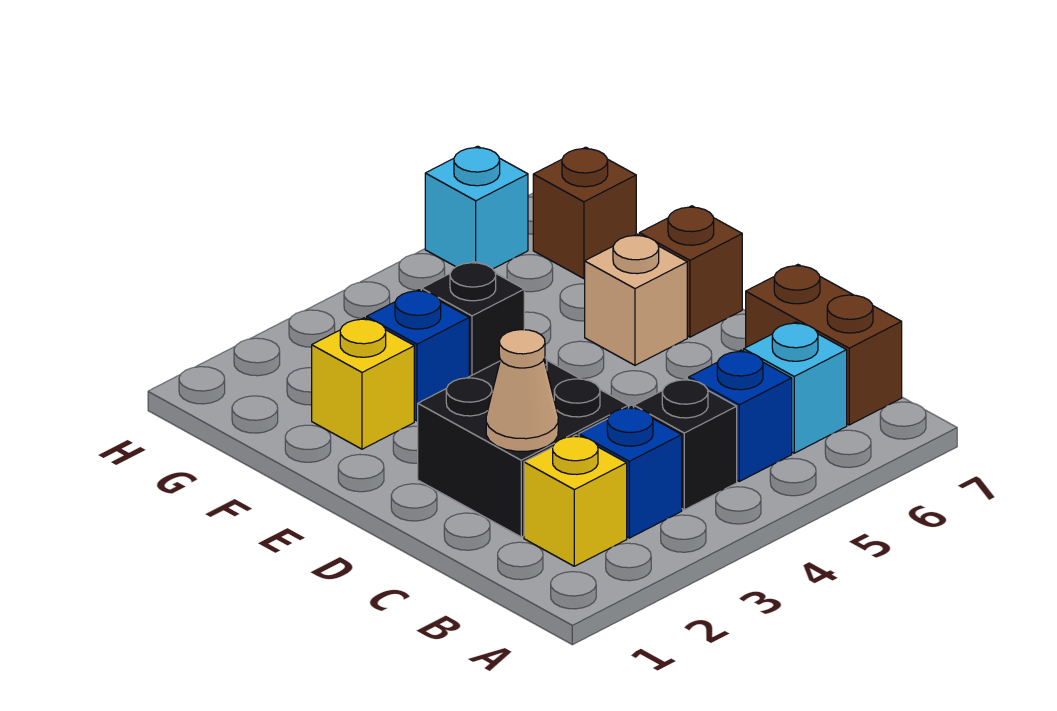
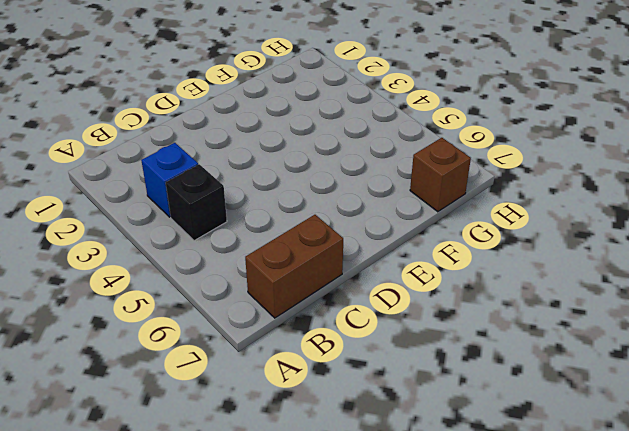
none -> yellow brick B2 level 1
none -> blue brick B5 level 1
none -> cyan brick B6 level 1

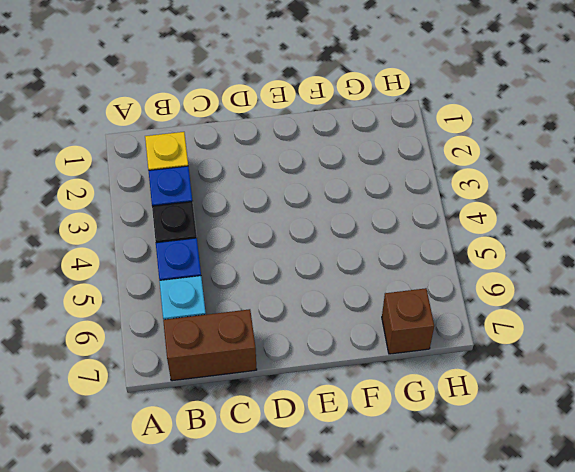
none -> black brick C2:D3 level 1
none -> tan brick E6 level 1
none -> brown brick E7 level 1

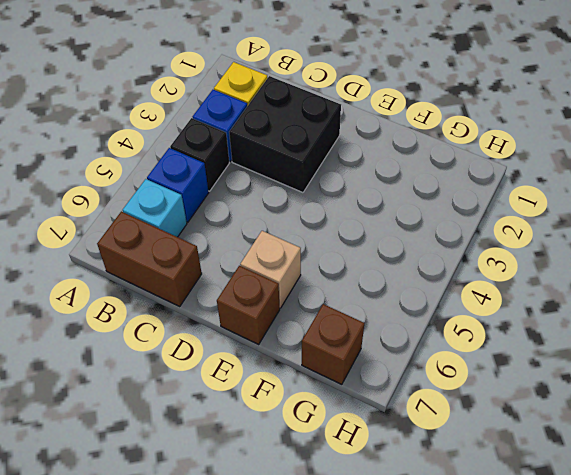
none -> yellow brick F2 level 1
none -> blue brick F3 level 1
none -> black brick F4 level 1

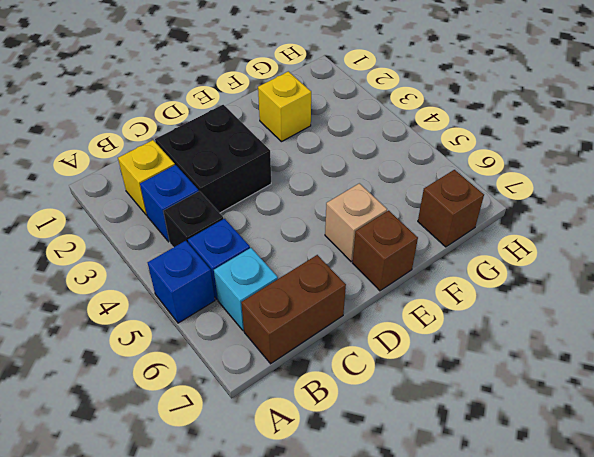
blue brick A5 level 1 -> blue brick F3 level 1
none -> black brick F4 level 1
none -> cyan brick H6 level 1
none -> tan cone C2 level 2

